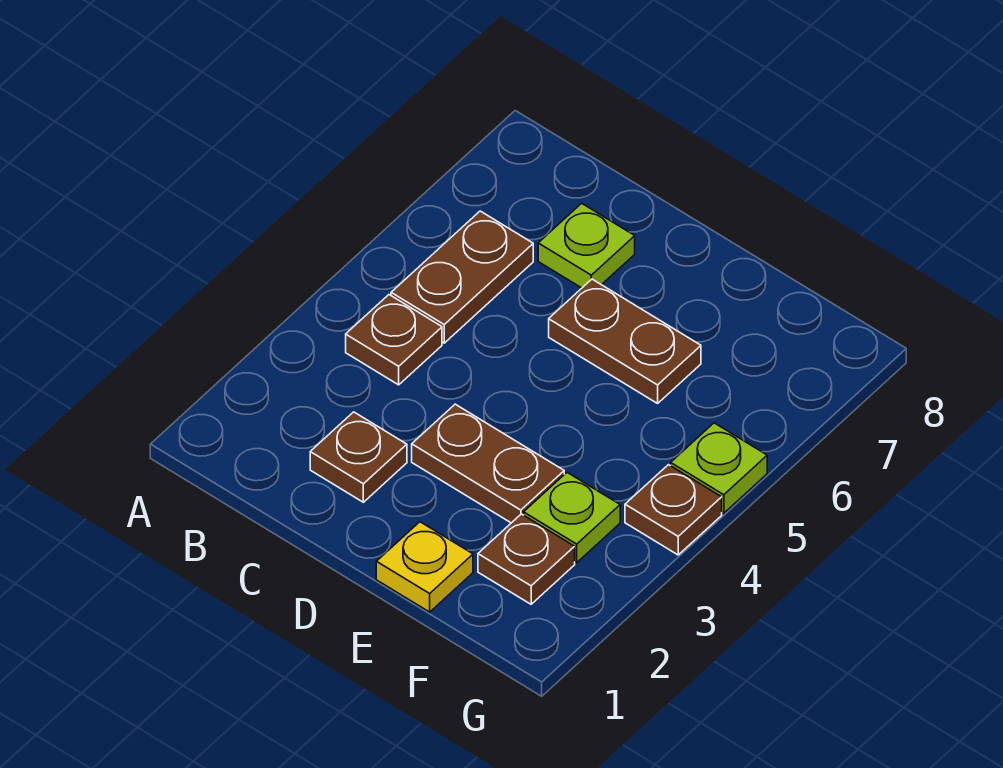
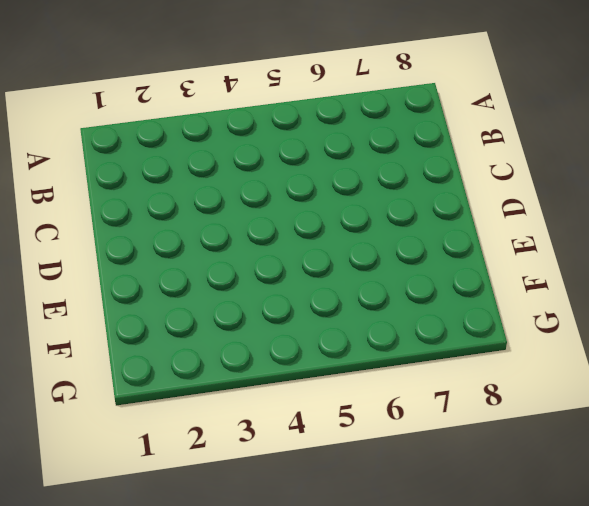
none -> brown plate B4 level 1
none -> brown plate B5:B6 level 1

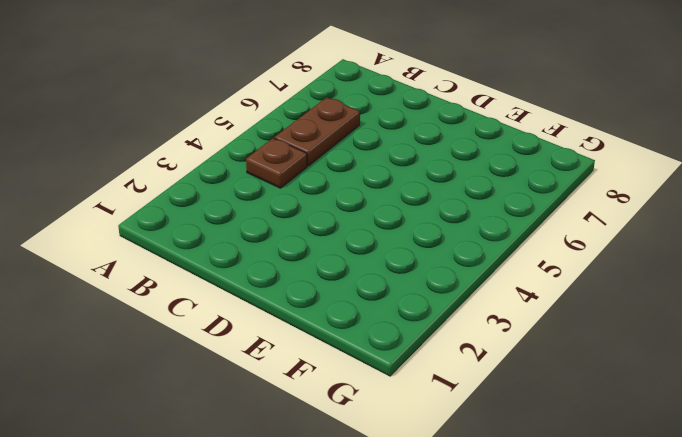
none -> brown plate C2 level 1
none -> lime plate C7 level 1

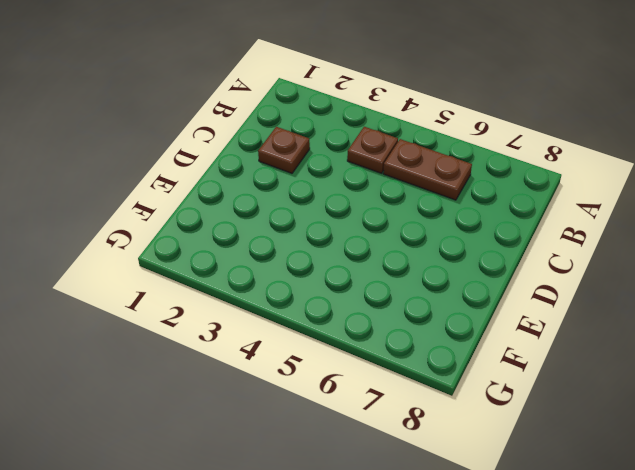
none -> lime plate C7 level 1
none -> brown plate D3:E3 level 1

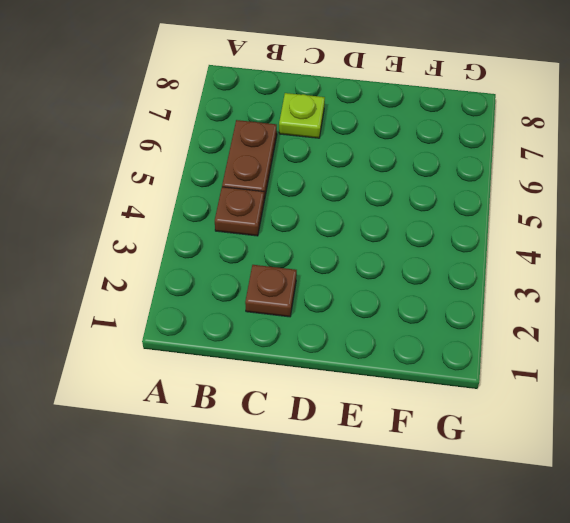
none -> brown plate D3:E3 level 1
none -> brown plate D6:E6 level 1

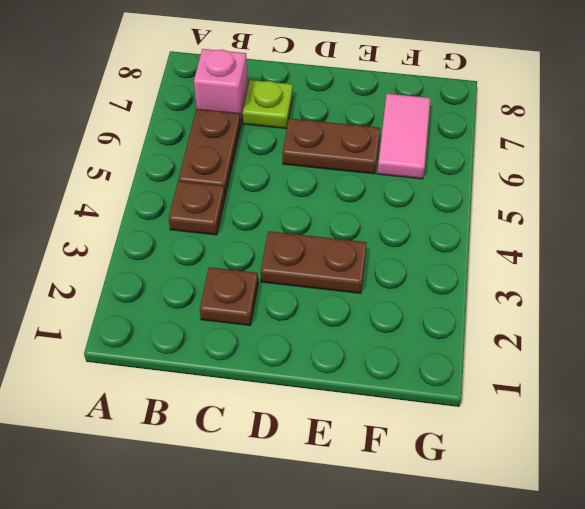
pink brick B7 level 1 -> none
pink tile F6:F7 level 1 -> none
none -> yellow plate E1 level 1
none -> brown plate F2 level 1

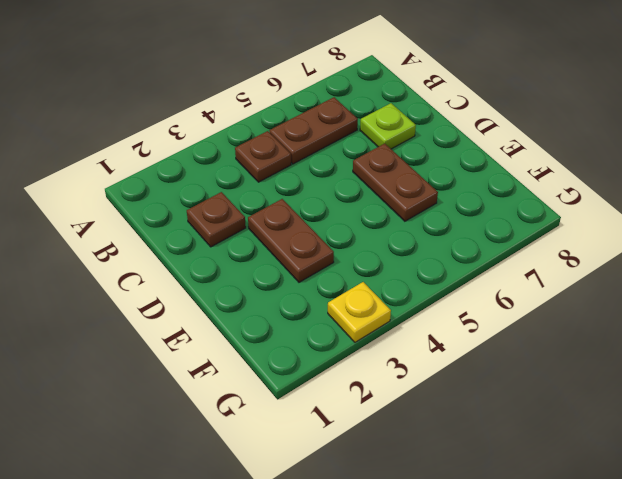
yellow plate G3 level 1 -> yellow plate E1 level 1
none -> brown plate F2 level 1
none -> lime plate F3 level 1

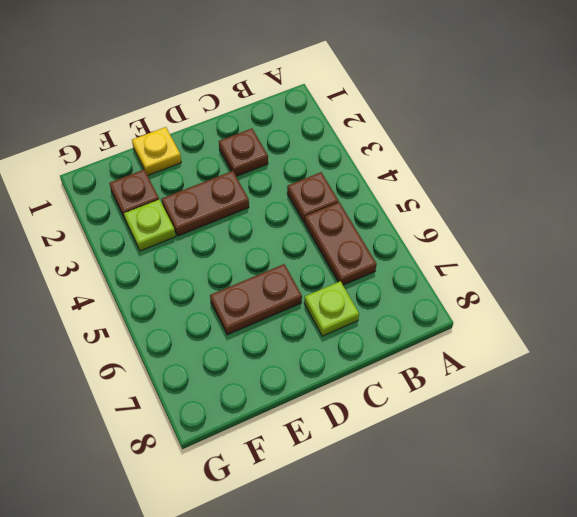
none -> brown plate G4 level 1
none -> lime plate G5 level 1

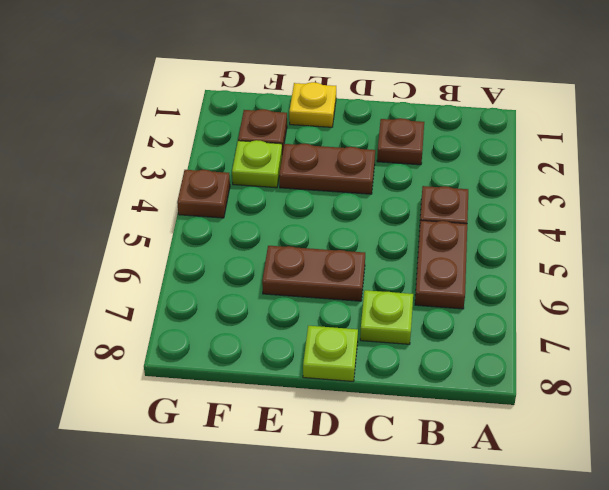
lime plate D8 level 1 -> lime plate G5 level 1

